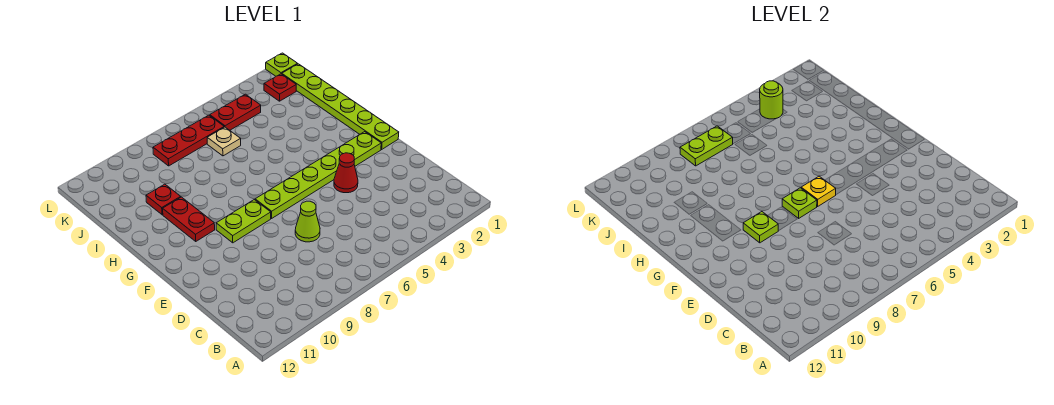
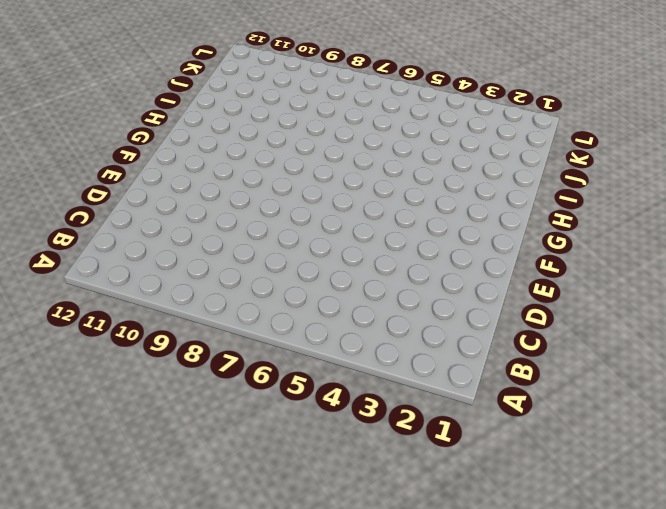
none -> lime cone D7 level 1
none -> red cone E4 level 1
none -> lime plate F1:K1 level 1

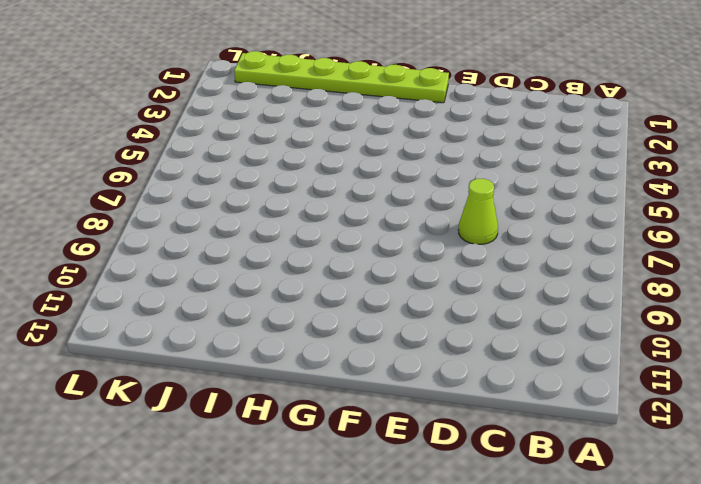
none -> red cone E4 level 1
none -> lime plate F2:F7 level 1
none -> lime plate F8:F9 level 1

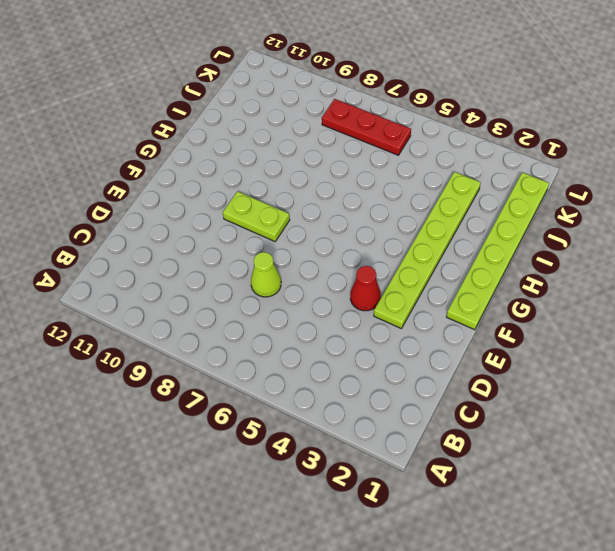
lime plate E3:J3 level 1 -> lime plate F2:F7 level 1
none -> red plate G10:H10 level 1
none -> red plate I10 level 1
none -> tan plate J6 level 1

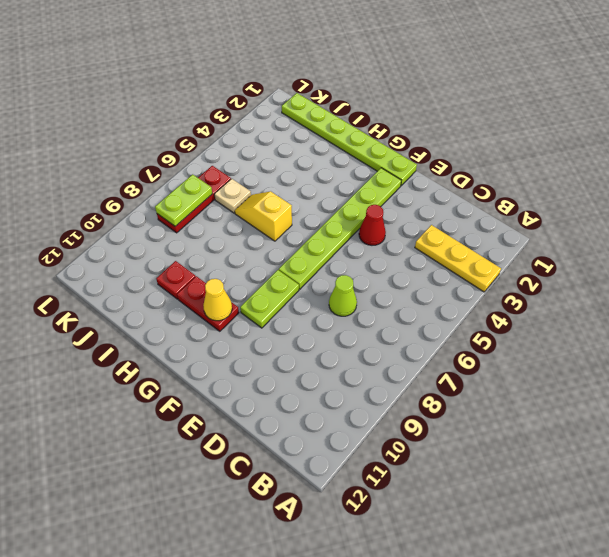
yellow plate A3:C3 level 1 -> none
yellow cone G10 level 2 -> none
yellow slope H6:I6 level 1 top H -> none
none -> red plate K2 level 1
none -> red plate K4:K5 level 1
none -> lime plate L1 level 1

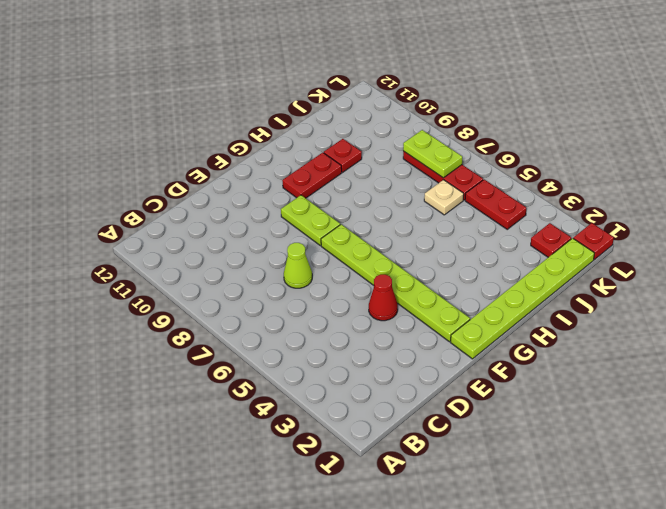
red plate L1 level 1 -> lime plate L1 level 1
none -> yellow plate F6 level 2
none -> lime plate F7 level 2
none -> lime plate F9 level 2

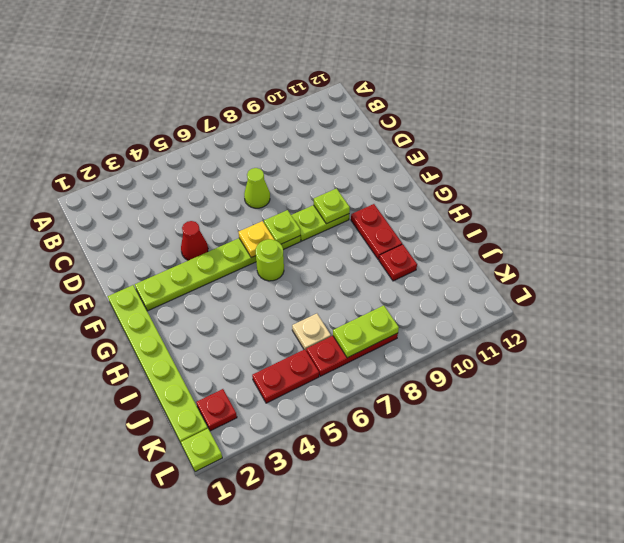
lime round brick G6 level 1 -> lime round brick K4 level 2

